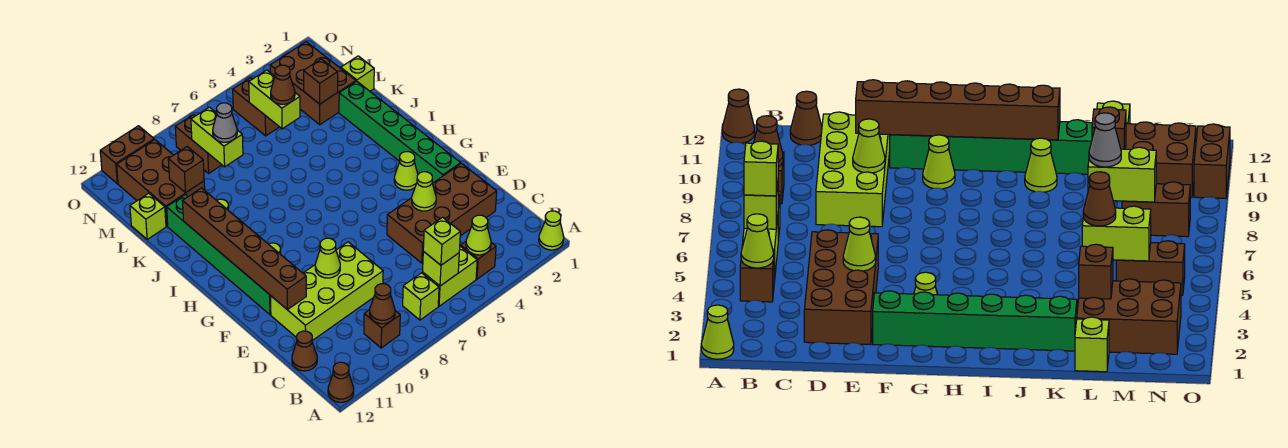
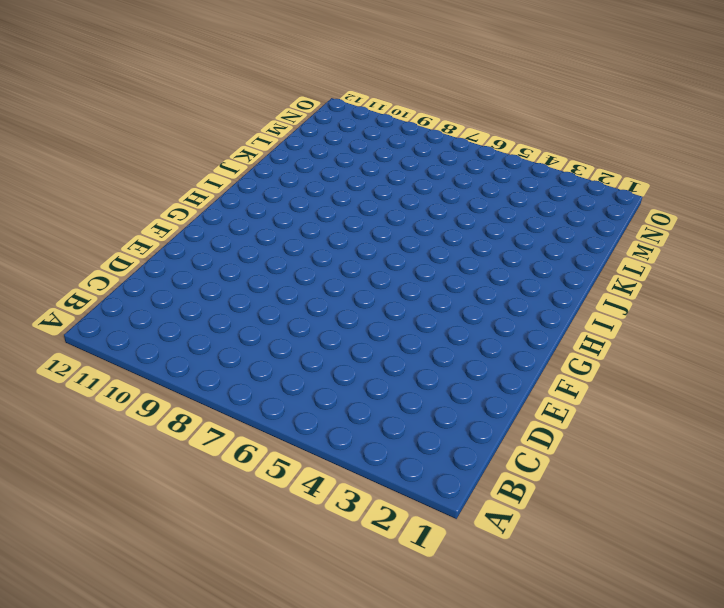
none -> lime cone A1 level 1
none -> brown cone A12 level 1
none -> brown brick B4 level 1
none -> lime brick B5:B6 level 1

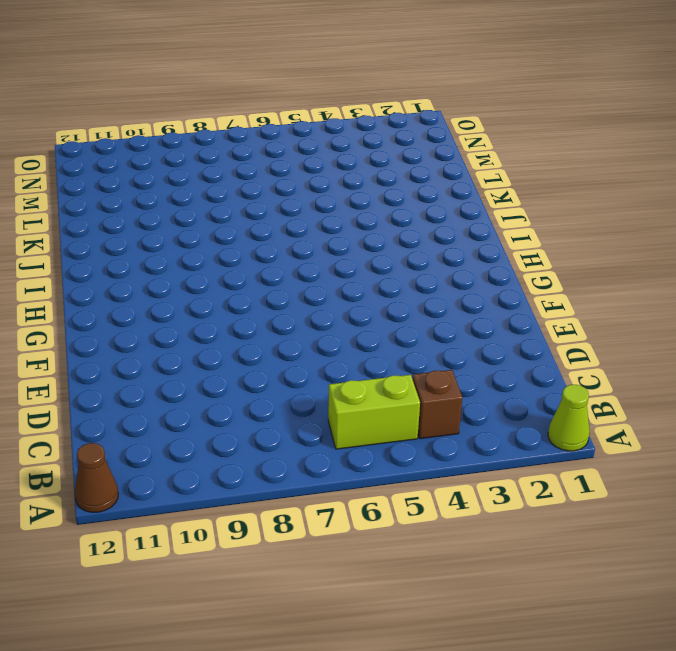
none -> lime brick B7 level 1
none -> brown brick B9 level 1
none -> brown cone C12 level 1
none -> brown brick D2:E5 level 1

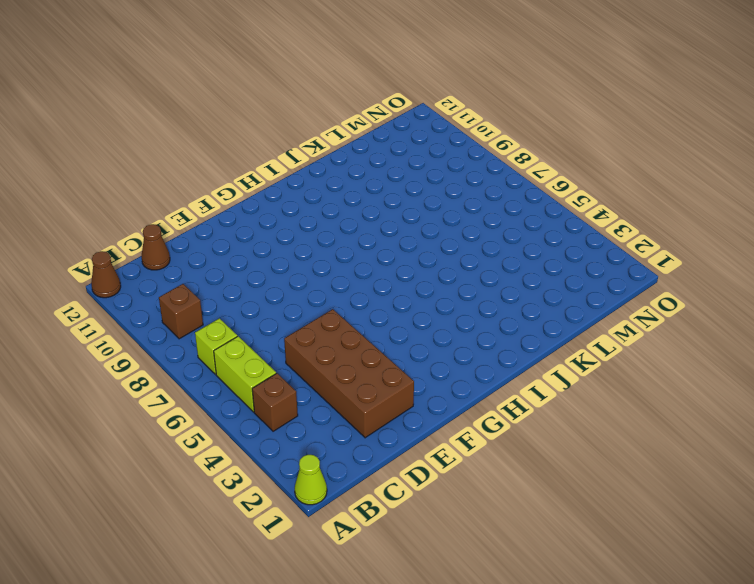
none -> lime brick D8:E11 level 1
none -> green brick F2:K2 level 1
none -> green brick F11:K11 level 1
none -> lime cone G3 level 1

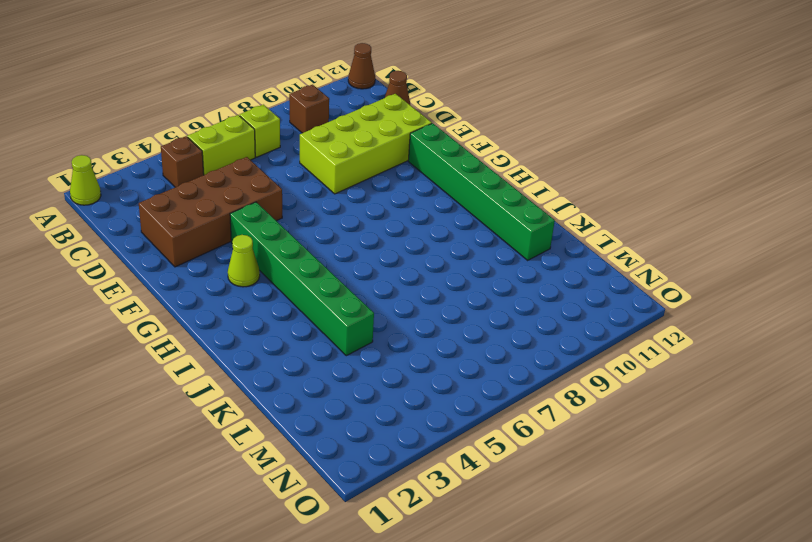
green brick F4:K4 level 1 -> green brick F2:K2 level 1
none -> lime cone G10 level 1
none -> lime cone J10 level 1
none -> lime brick L1 level 1
none -> brown brick L2:N3 level 1

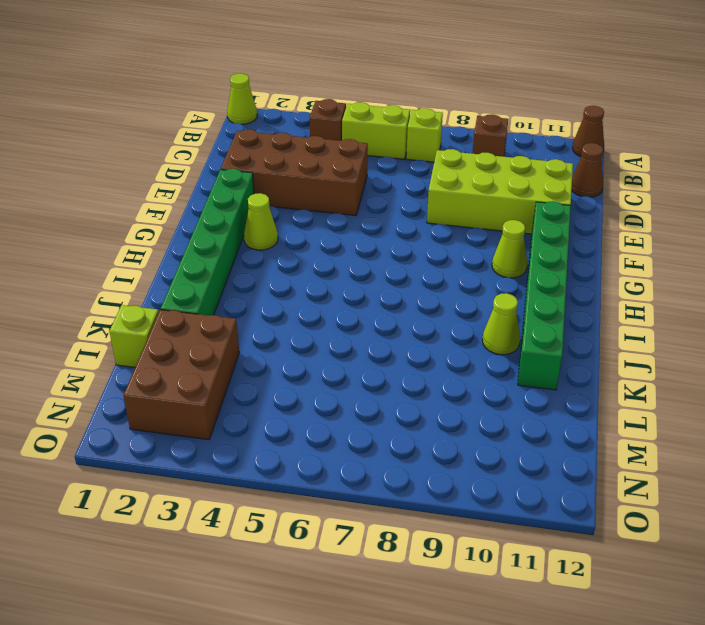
none -> brown brick L10:N11 level 1
none -> lime brick L12 level 1
none -> brown brick M5:N5 level 1
none -> brown brick M8:N8 level 1

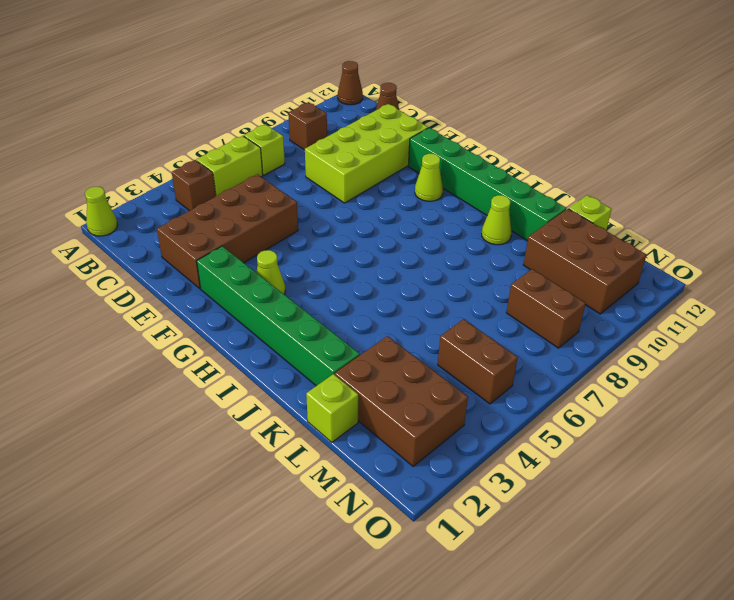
none -> brown brick O10:O11 level 1
none -> lime cone B4 level 2
none -> lime brick B6 level 2
none -> brown cone B9 level 2

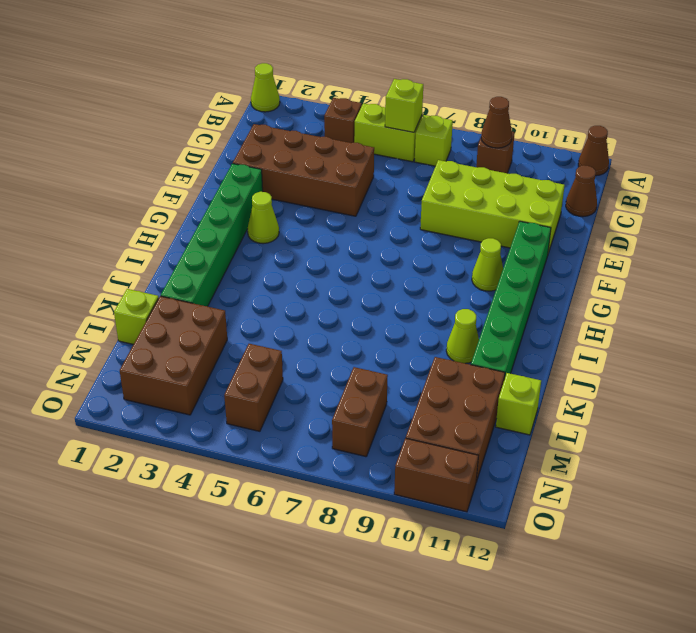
none -> lime cone B4 level 2
none -> lime cone E4 level 2
none -> lime cone E9 level 2
none -> brown brick E11:J11 level 2

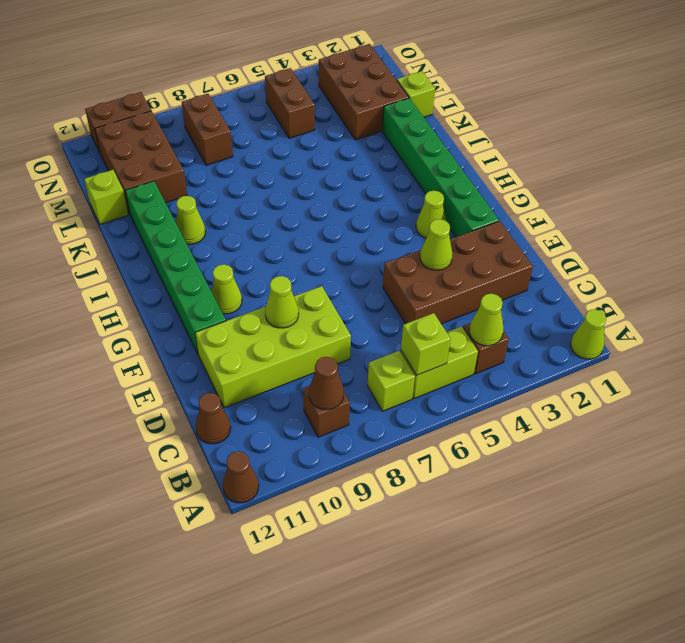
none -> brown brick E11:J11 level 2
none -> brown brick L3 level 2
none -> lime brick L5:M5 level 2
none -> lime brick L8:M8 level 2

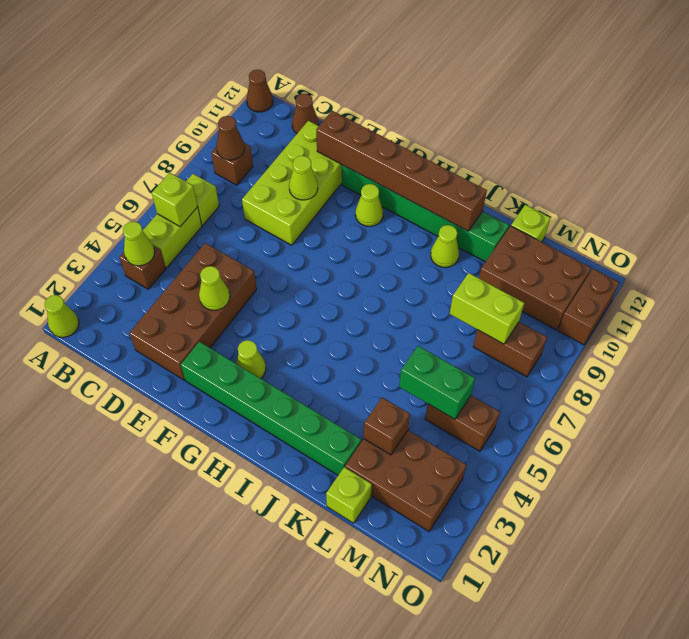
green brick L5:M5 level 2 -> lime brick L5:M5 level 2
none -> brown brick L10 level 2
none -> lime brick B6 level 3
none -> brown cone L5 level 3
none -> grey cone L8 level 3

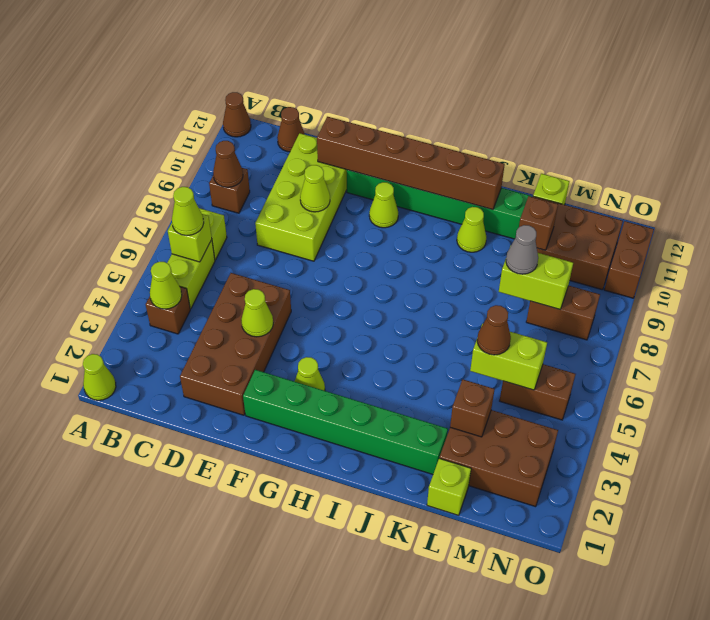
lime cone B6 level 3 -> lime brick B6 level 3

